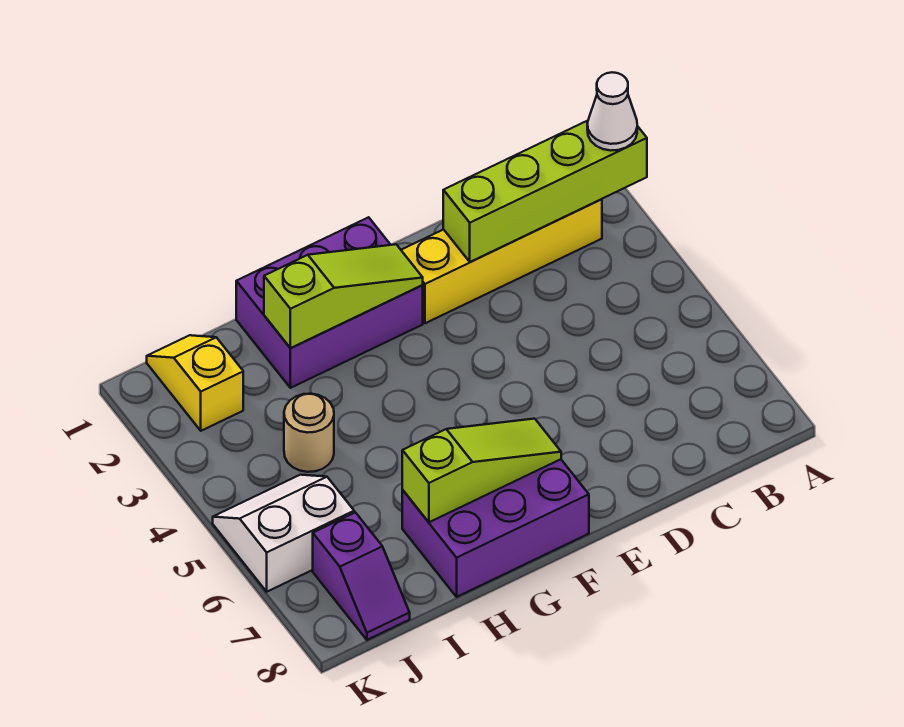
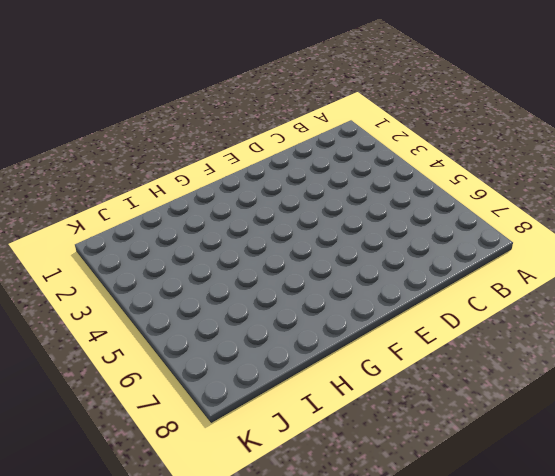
none -> yellow brick B2:E2 level 1
none -> purple brick F1:H2 level 1

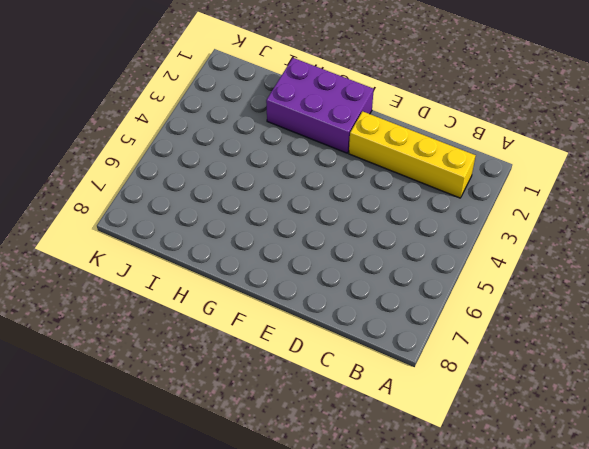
none -> purple brick F7:H8 level 1
none -> tan round brick I4 level 1

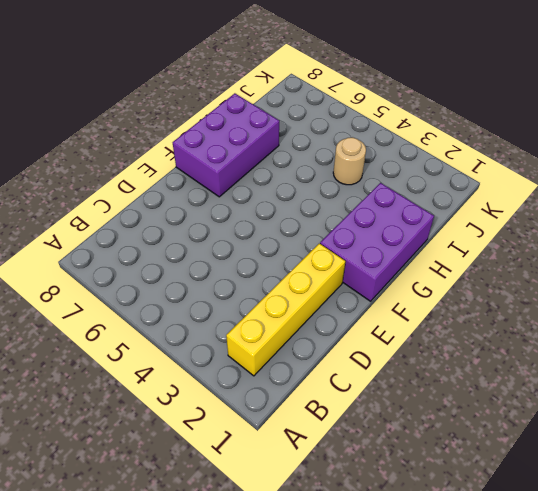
none -> yellow slope J1:J2 level 1 top 2
none -> white slope J5:K6 level 1 top 6

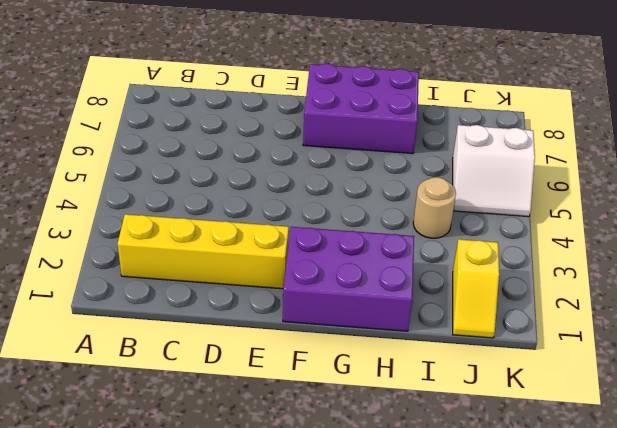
none -> purple slope J7:J8 level 1 top 7
none -> lime brick A2:D2 level 2

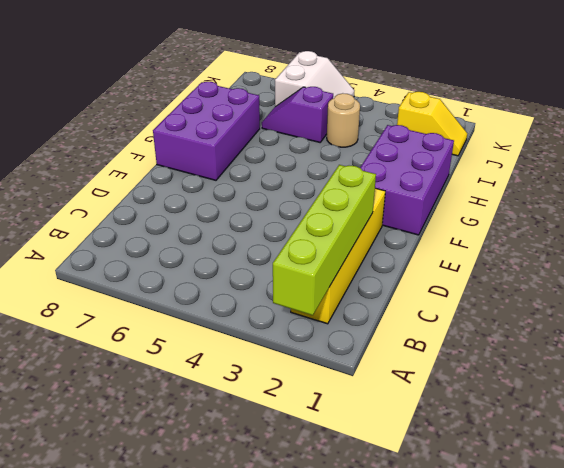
purple slope I5:I6 level 1 top 5 -> purple slope J7:J8 level 1 top 7
none -> lime slope F2:H2 level 2 top H
none -> lime slope F7:H7 level 2 top H

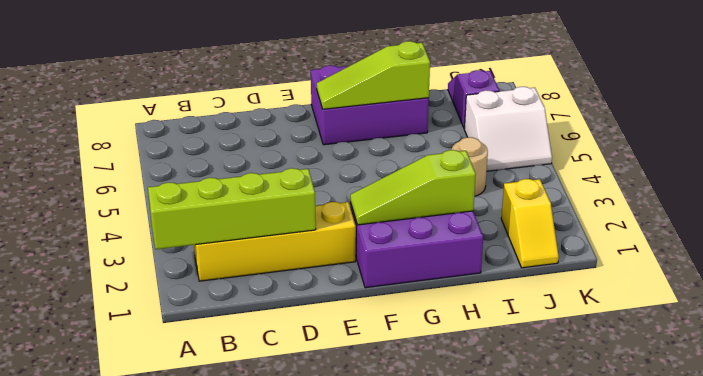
none -> white cone A2 level 3

